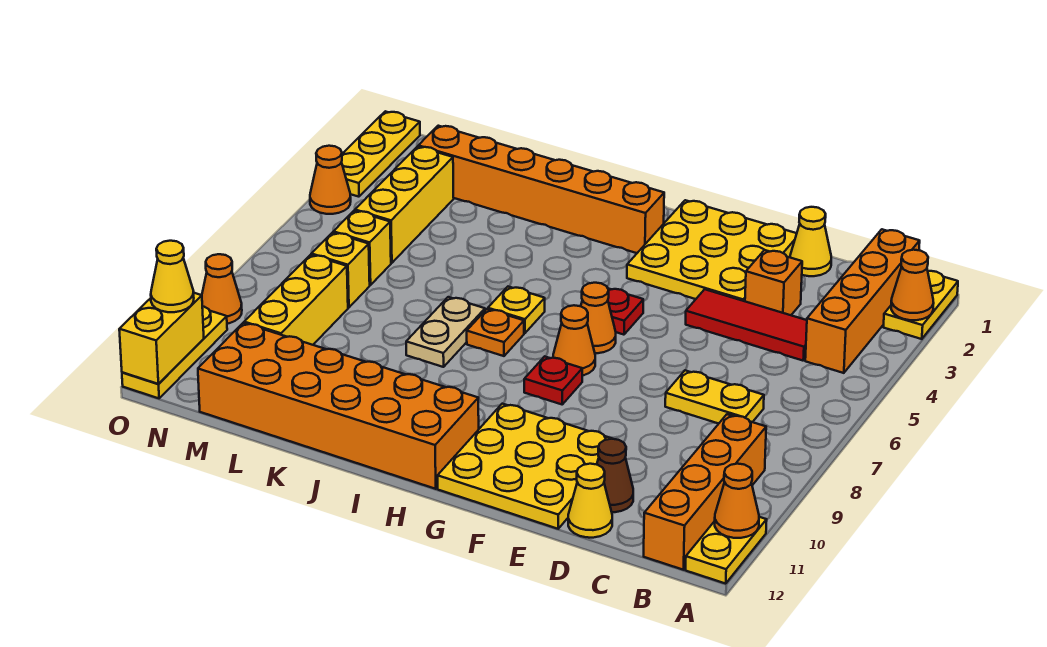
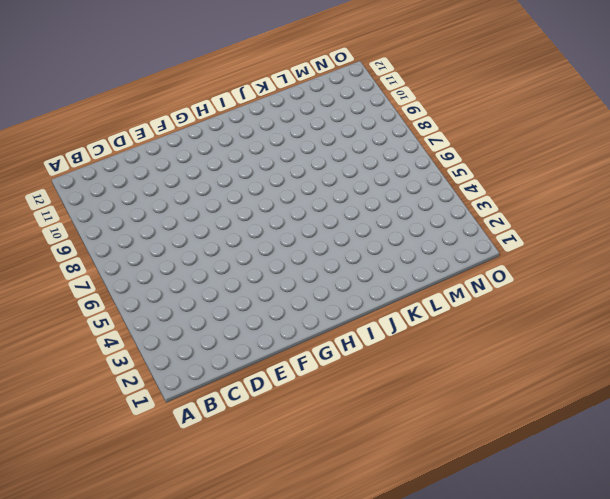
none -> yellow plate A1:A2 level 1
none -> yellow plate A11:A12 level 1
none -> orange brick B1:B4 level 1
none -> orange brick B9:B12 level 1

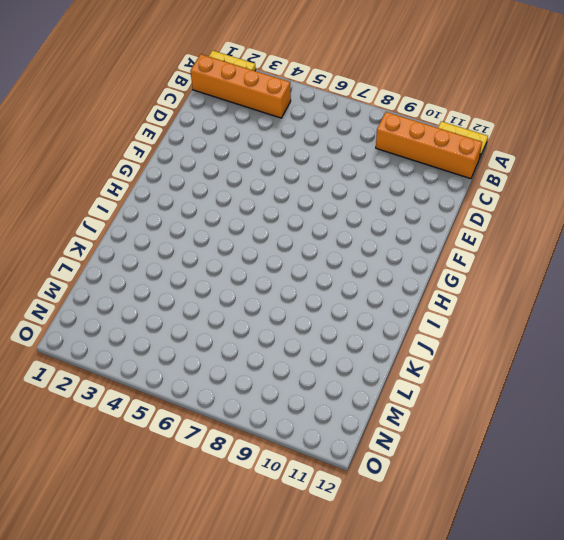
none -> red tile C4:E4 level 1
none -> yellow plate C7:D7 level 1
none -> yellow cone D1 level 1
none -> orange brick D3 level 1

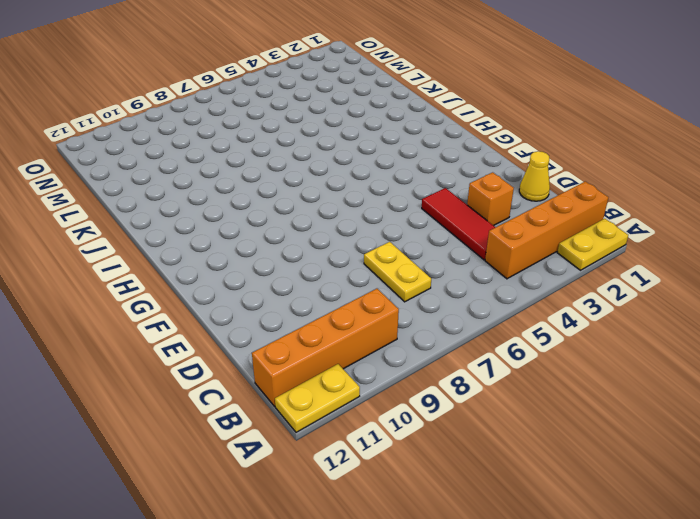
none -> brown cone D11 level 1
none -> yellow cone D12 level 1
none -> yellow plate E1:G3 level 1
none -> yellow plate E10:G12 level 1

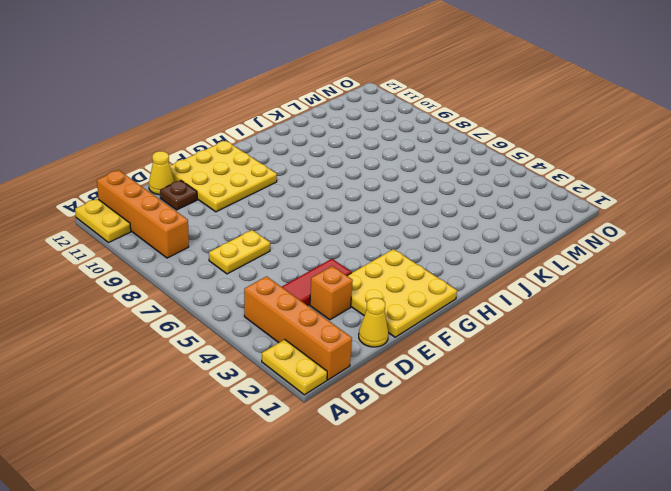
brown plate D11 level 1 -> brown cone D11 level 1
none -> red plate G5 level 1
none -> orange cone G6 level 1
none -> orange cone G7 level 1
none -> red plate G8 level 1

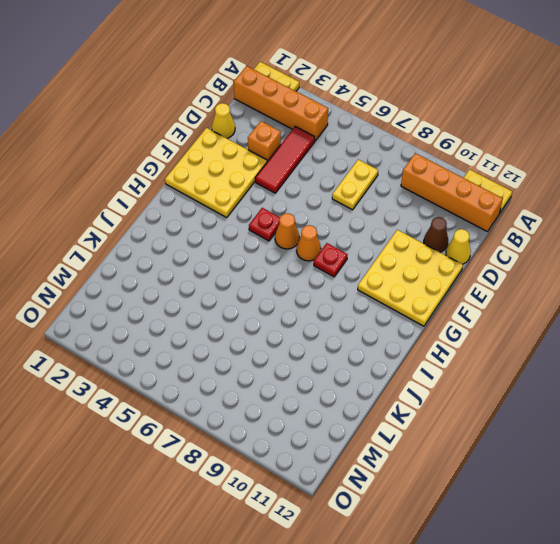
none -> orange brick H2:M2 level 1
none -> orange brick H11:M12 level 1
none -> yellow plate I6 level 1
none -> orange plate I7 level 1

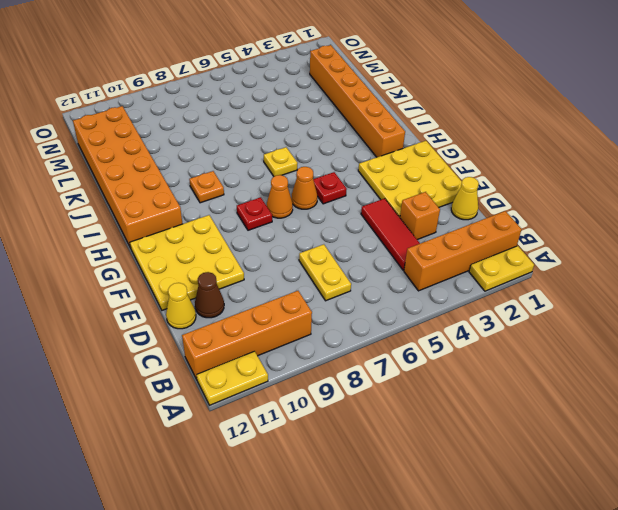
orange plate I9 level 1 -> orange plate I7 level 1
none -> tan plate J7:J8 level 1
none -> yellow brick M3:M5 level 1
none -> yellow brick M6 level 1
none -> yellow brick M7 level 1

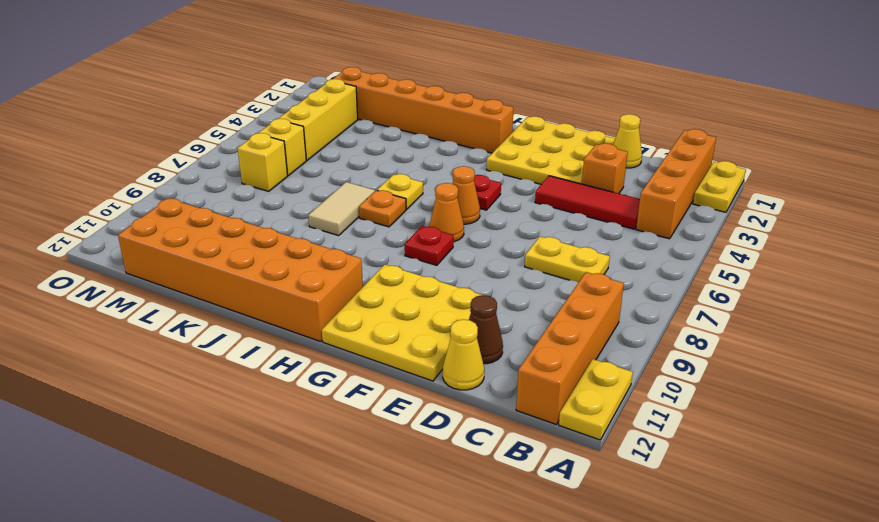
tan tile J7:J8 level 1 -> tan plate J7:J8 level 1
none -> yellow brick M8:M10 level 1
none -> yellow plate O1:O3 level 1
none -> orange cone O4 level 1
none -> orange cone O9 level 1

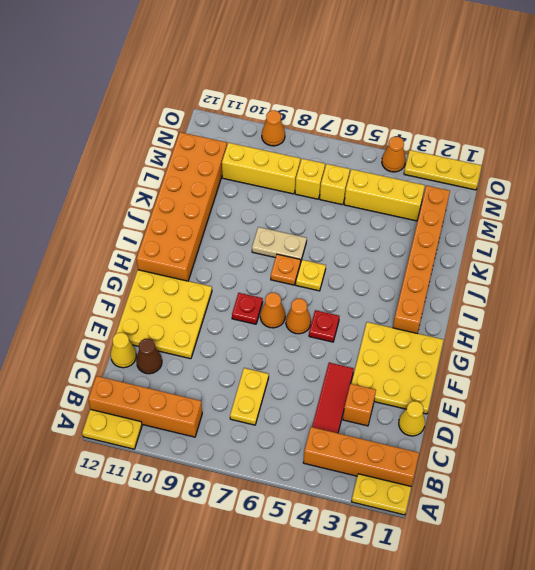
none -> yellow plate O10:O12 level 1
none -> orange cone A2 level 2
none -> orange cone A11 level 2
none -> yellow brick O11:O12 level 2

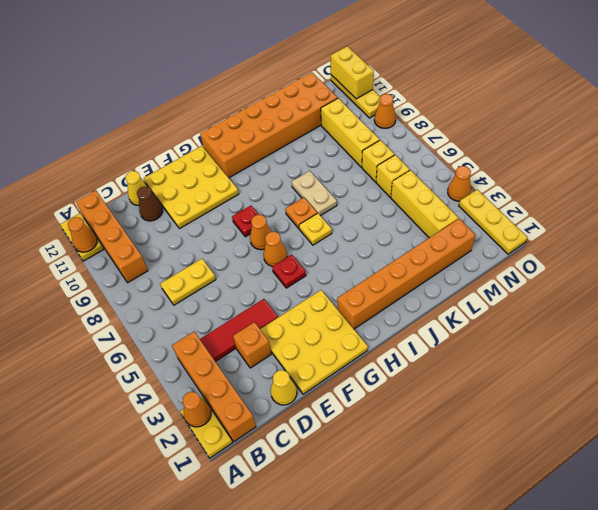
none -> yellow cone O11 level 3

